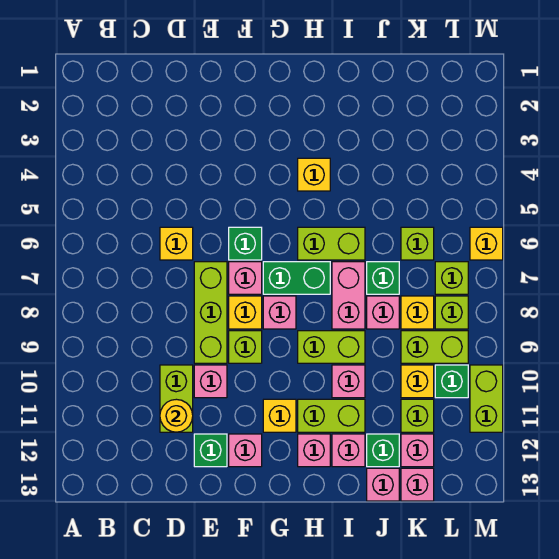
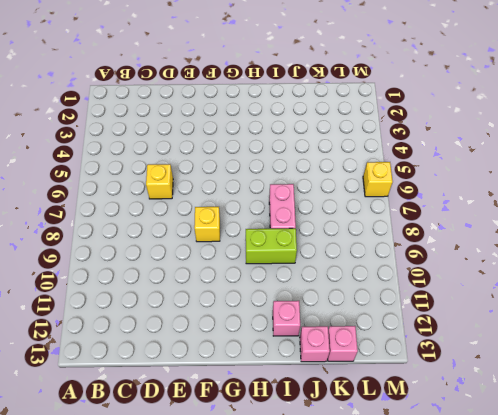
none -> lime brick D10:D11 level 1
none -> lime brick E7:E9 level 1
none -> pink brick E10 level 1
none -> green brick E12 level 1

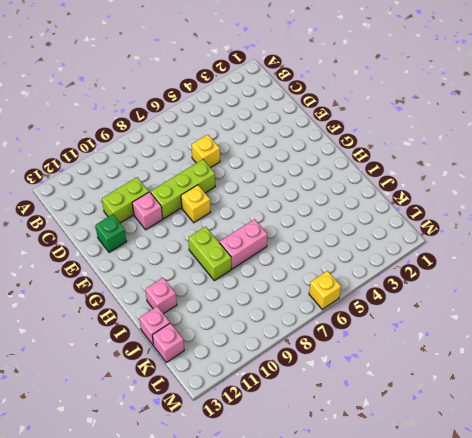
none -> green brick F6 level 1
none -> pink brick F7 level 1
none -> lime brick F9 level 1
none -> pink brick F12 level 1

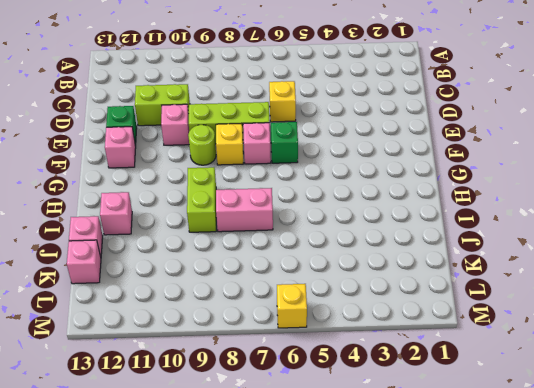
lime round brick F9 level 1 -> lime brick F9 level 1
none -> green brick G7:H7 level 1
none -> pink brick G8 level 1
none -> yellow brick G11 level 1
none -> yellow brick H4 level 1

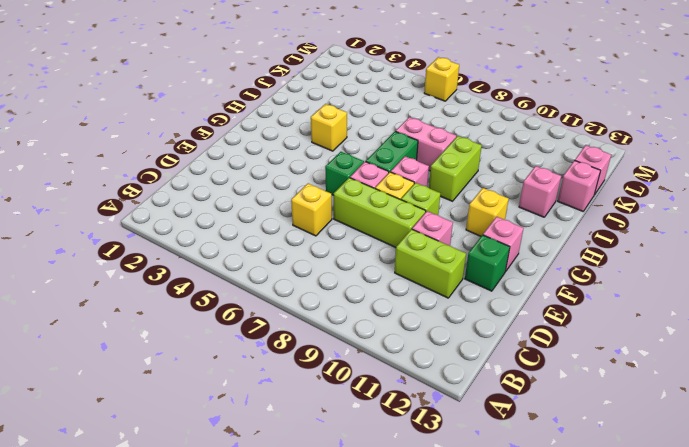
none -> lime brick H6:I6 level 1
none -> lime brick H11:I11 level 1
none -> pink brick H12 level 1
none -> pink brick I10 level 1

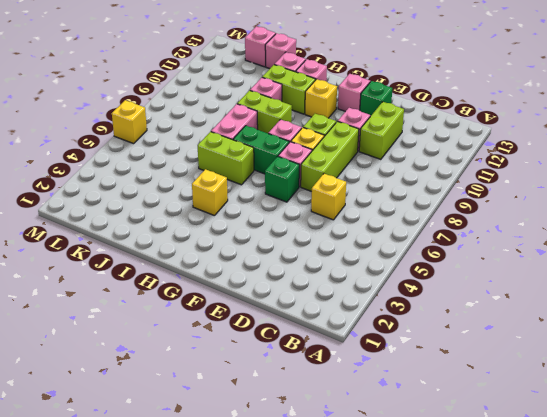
none -> green brick J7 level 1
none -> pink brick J8 level 1
none -> green brick J12 level 1
none -> lime brick K6 level 1

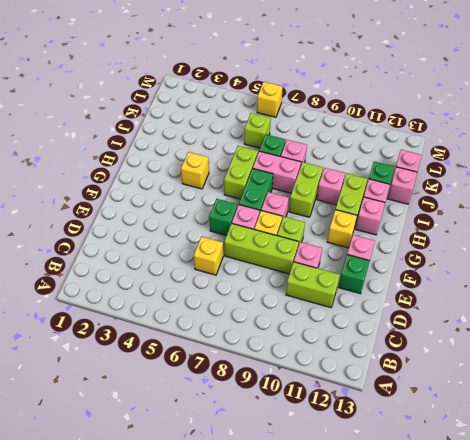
none -> yellow brick K8 level 1
none -> lime brick K9:L9 level 1
none -> yellow brick K10 level 1
none -> lime brick K11 level 1

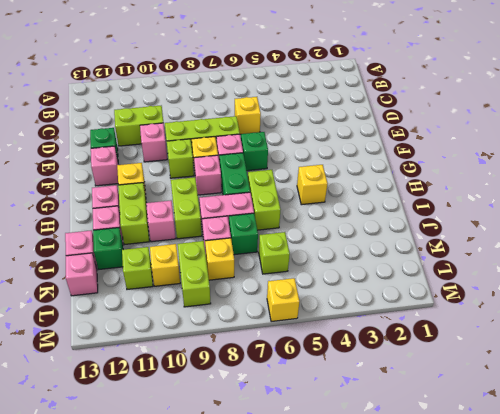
none -> pink brick K12 level 1
none -> lime brick L7 level 1
none -> lime brick L8 level 1
none -> green brick L10 level 1

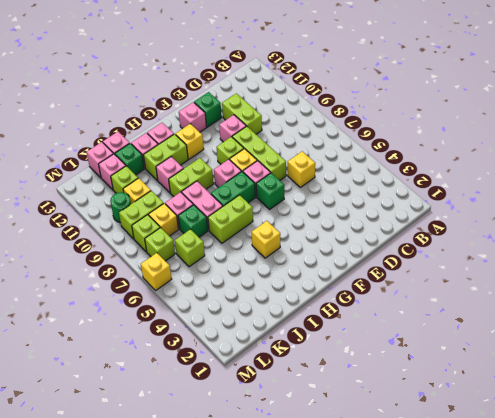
green round brick L10 level 1 -> green brick L10 level 1
none -> lime brick M10:M11 level 1
none -> yellow round brick D11 level 2

